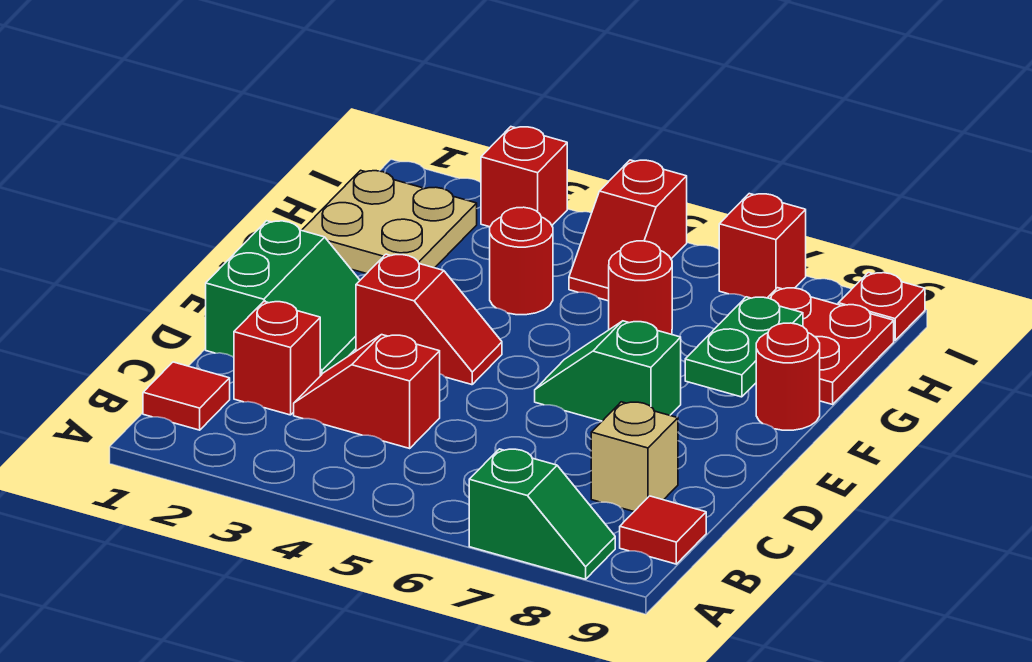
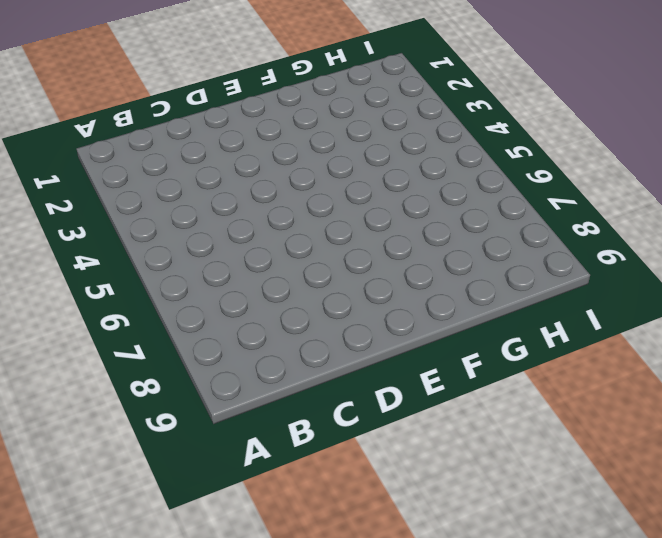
none -> green slope A7:A8 level 1 top 7
none -> red tile B1 level 1
none -> red tile B9 level 1

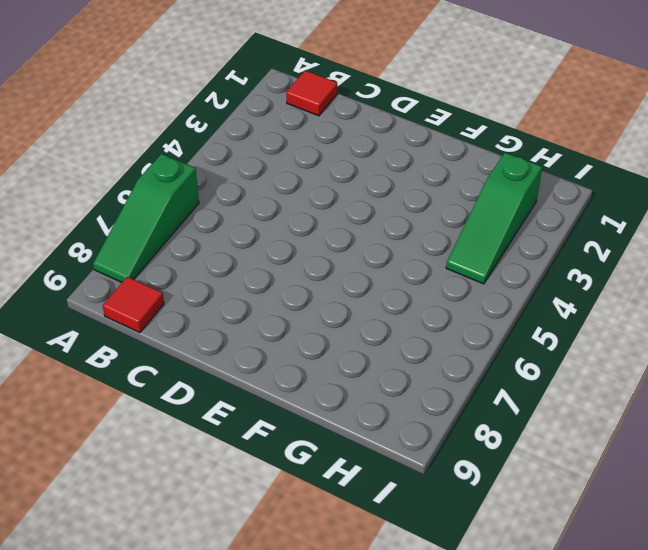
green slope A6:A8 level 1 top 6 -> green slope A7:A8 level 1 top 7
green slope H2:H4 level 1 top 2 -> tan plate G1:H2 level 1
none -> red brick C2 level 1
none -> red slope C3:C4 level 1 top 4
none -> tan brick C8 level 1

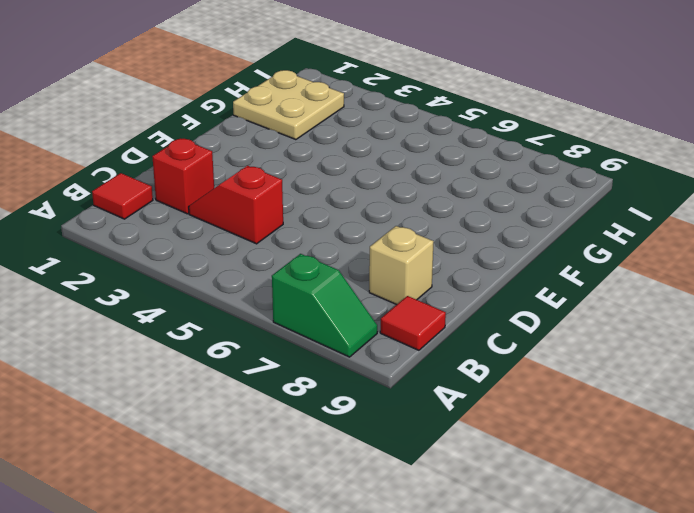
none -> green slope D1:E2 level 1 top 1
none -> red slope E3:E4 level 1 top 3
none -> green slope E6:E7 level 1 top 7

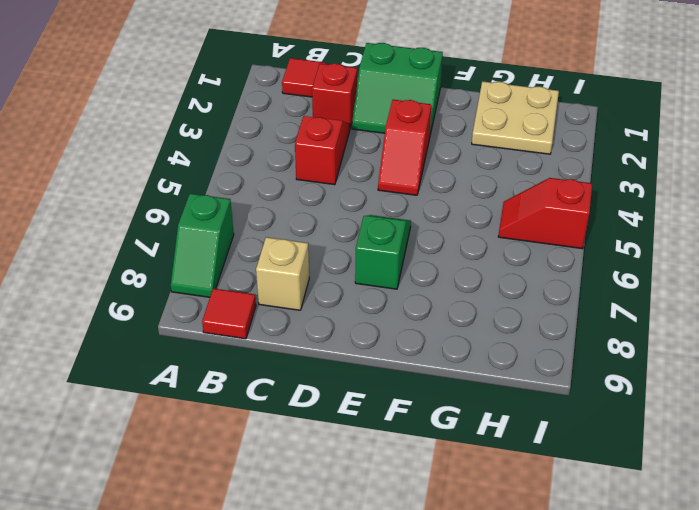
none -> red round brick F9 level 1
none -> red round brick G4 level 1
none -> red round brick G6 level 1

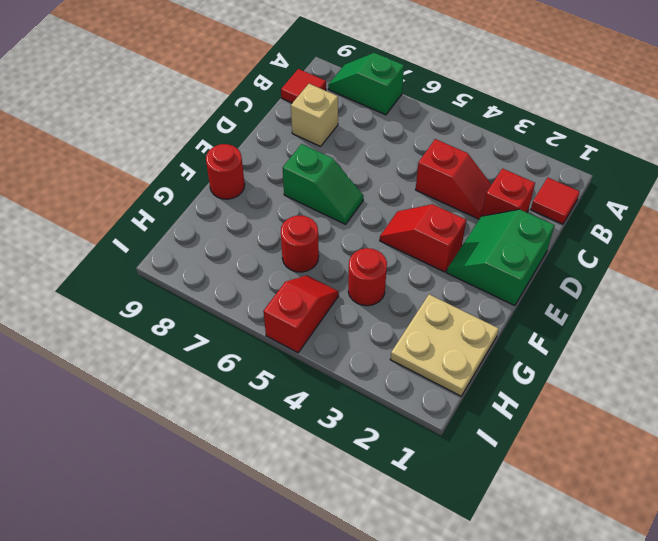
none -> red plate G8:H9 level 1
none -> red brick I3 level 1
none -> red brick I7 level 1

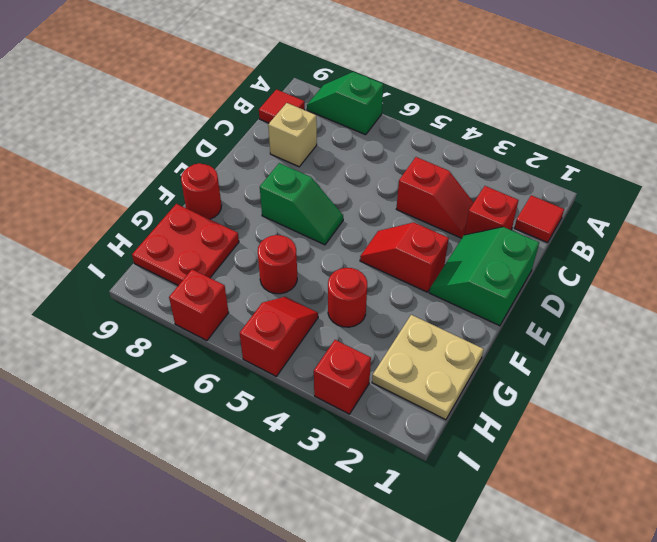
none -> red plate I9 level 1
none -> green plate F8:G8 level 2

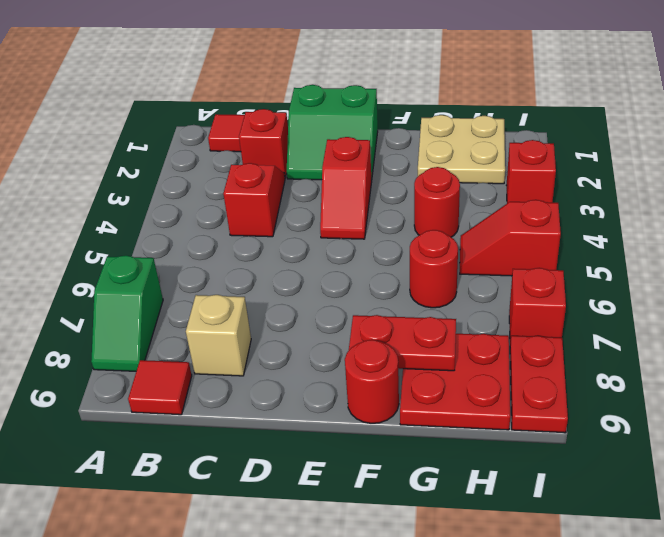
red plate F8:G8 level 2 -> green plate F8:G8 level 2
red plate I8:I9 level 1 -> red plate I9 level 1
none -> green slope E6:E7 level 1 top 7

